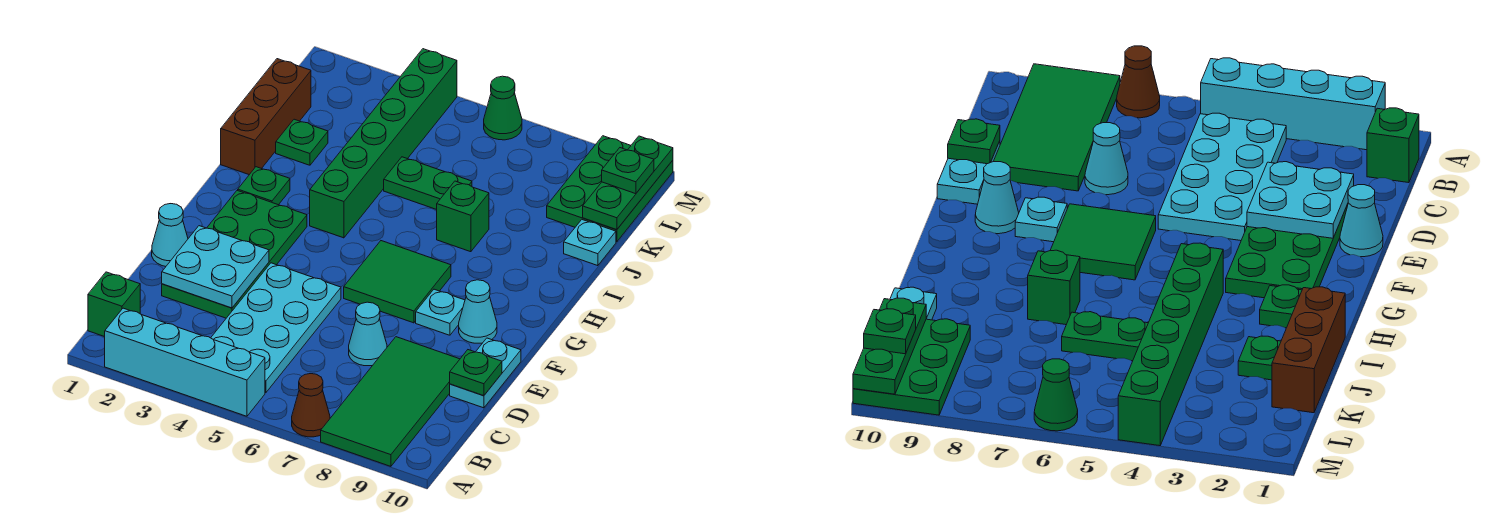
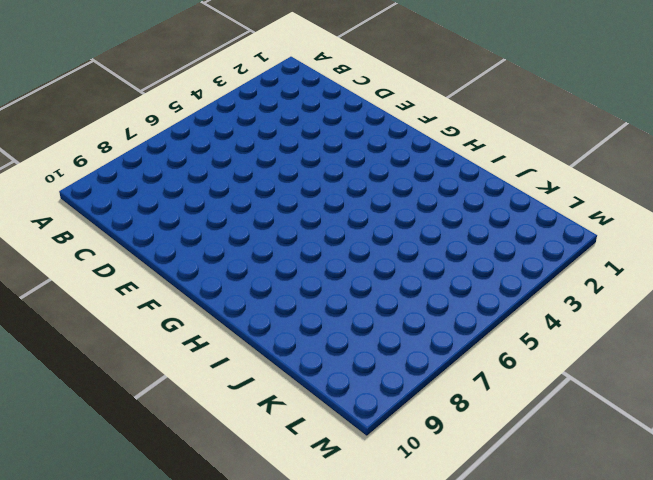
none -> cyan brick A2:A5 level 1
none -> brown cone A7 level 1
none -> green tile A8:D9 level 1

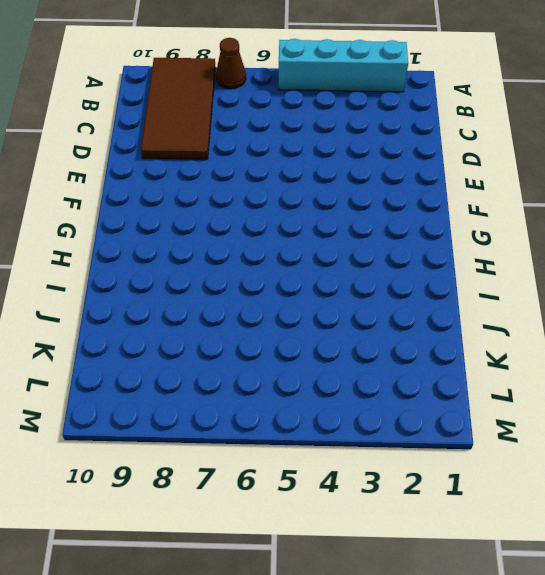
brown tile A8:D9 level 1 -> green tile A8:D9 level 1
none -> green brick B1 level 1
none -> cyan plate B4:E5 level 1
none -> green plate D2:G3 level 1

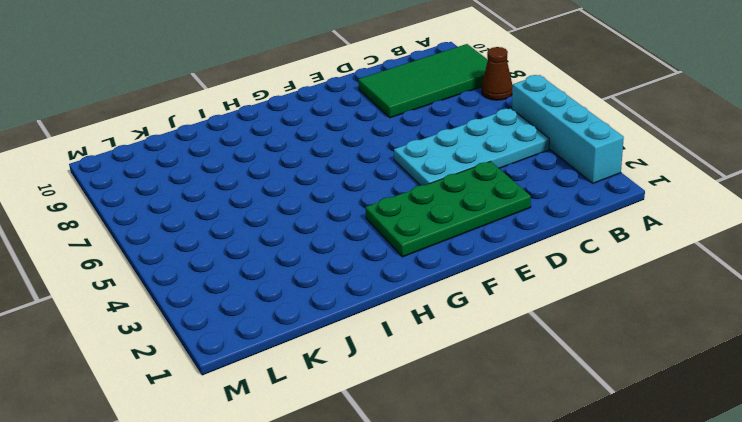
none -> green brick B1 level 1
none -> cyan cone D7 level 1
none -> cyan plate D10:E10 level 1

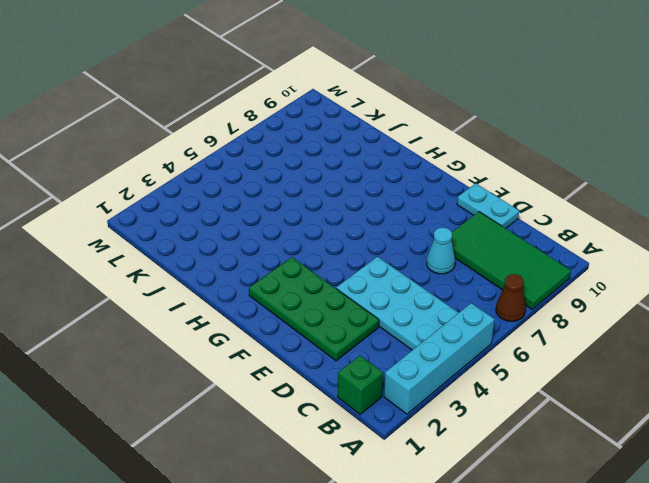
none -> cyan cone E1 level 1
none -> green tile F6:G7 level 1
none -> cyan plate F8 level 1

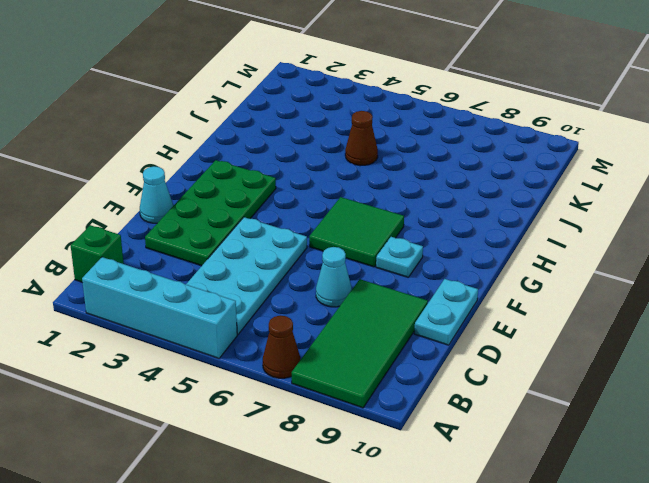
brown cone J5 level 1 -> green plate J5:J6 level 1
none -> cyan cone F9 level 1
none -> green plate H2 level 1
none -> green brick H4:M4 level 1

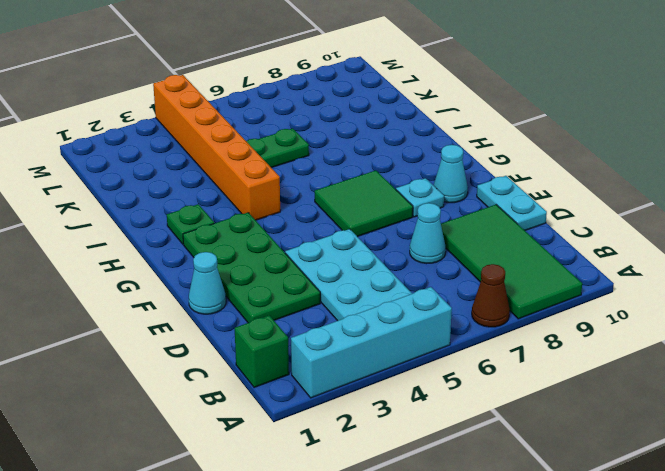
orange brick H4:M4 level 1 -> green brick H4:M4 level 1
none -> brown brick I1:K1 level 1
none -> green brick I7 level 1
none -> green plate J2 level 1

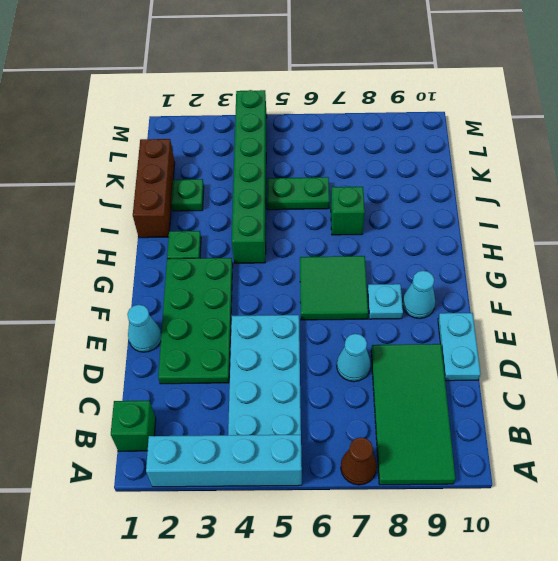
none -> cyan plate J10 level 1
none -> green plate K9:M10 level 1
none -> green cone M6 level 1

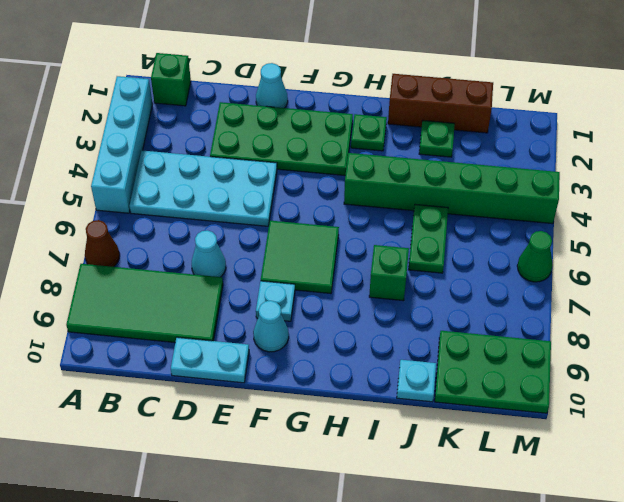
none -> cyan plate D2:E3 level 2
none -> green plate D10 level 2
none -> green plate K10:M10 level 2

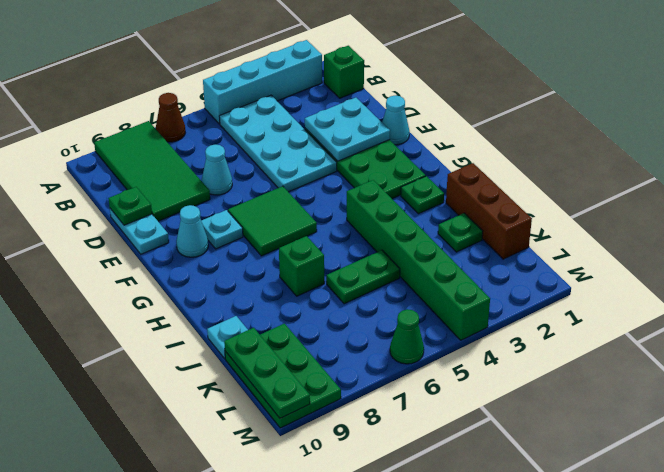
none -> green plate L10 level 3

